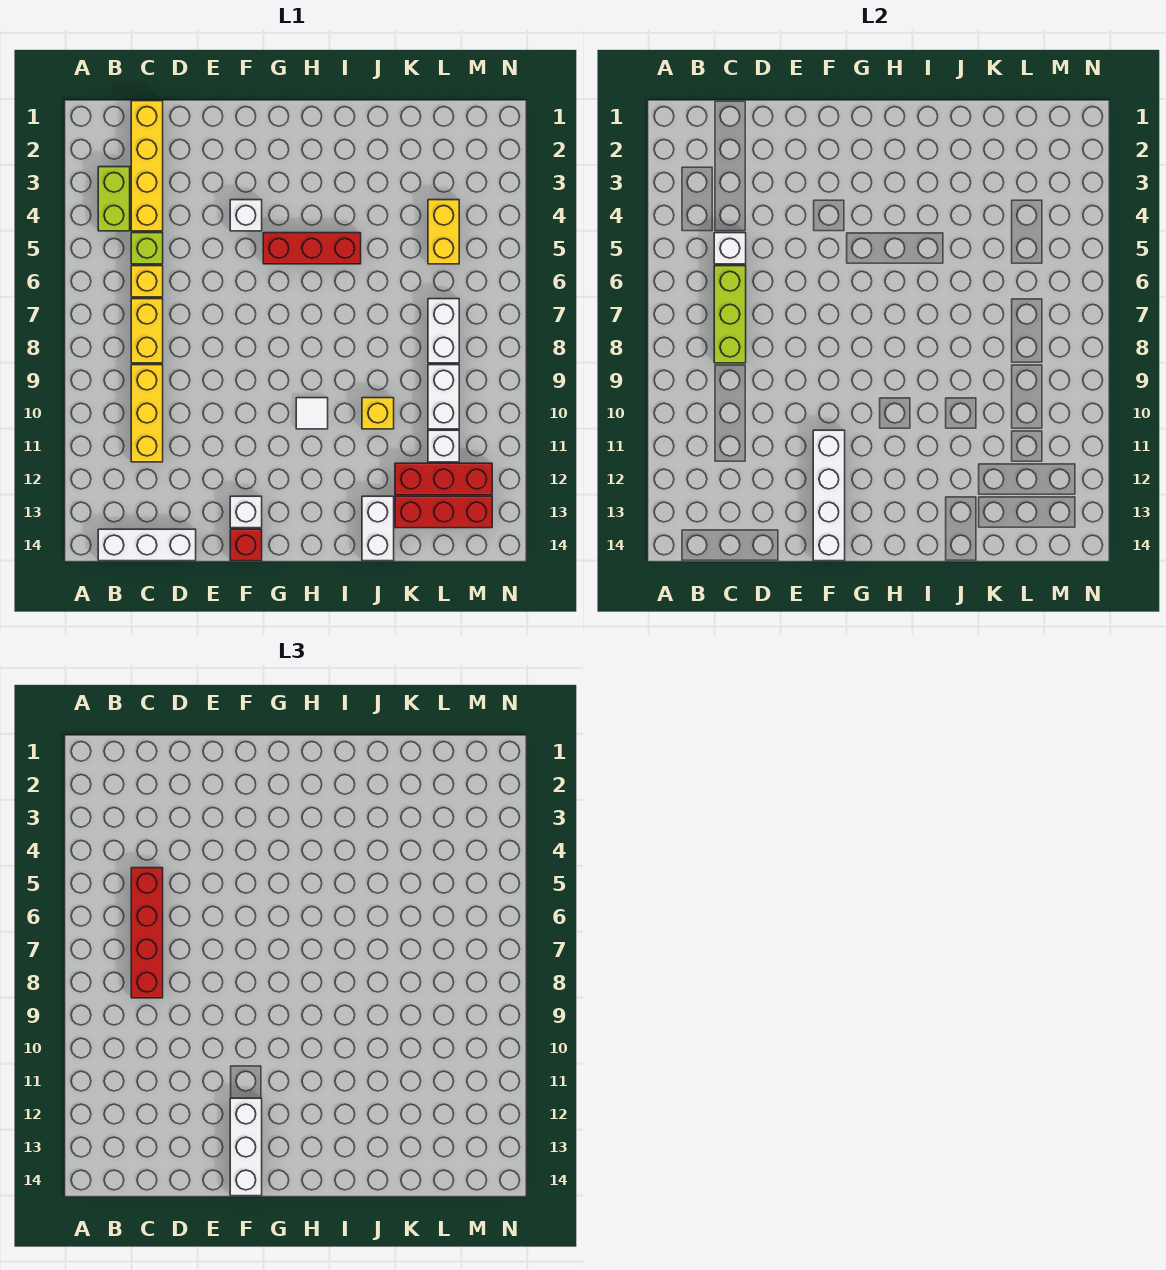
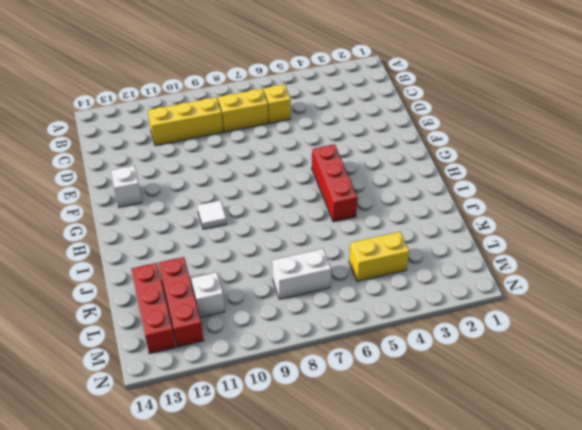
none -> lime brick B3:B4 level 1
none -> white brick B14:D14 level 1
none -> yellow brick C1:C4 level 1

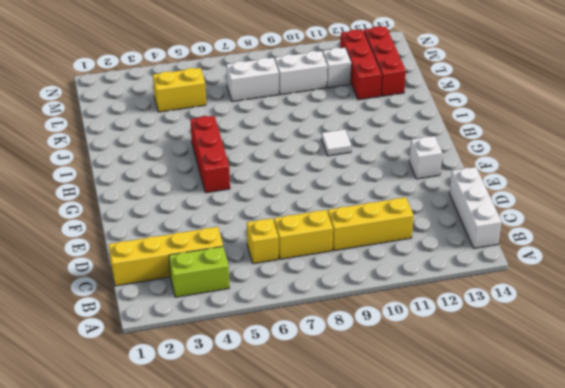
none -> lime brick C5 level 1
none -> white brick F4 level 1
none -> red brick F14 level 1

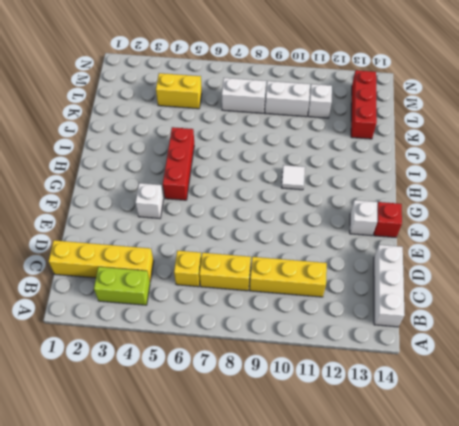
none -> lime brick C5 level 1
none -> yellow brick J10 level 1
none -> white brick J13:J14 level 1

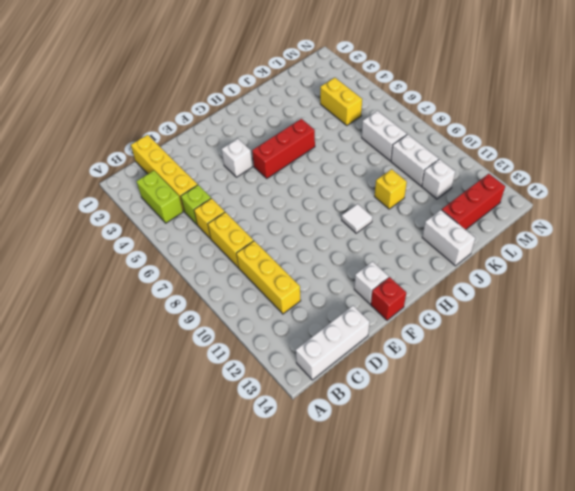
none -> red brick K12:M12 level 1
none -> white brick C5 level 2
none -> lime brick C6:C8 level 2

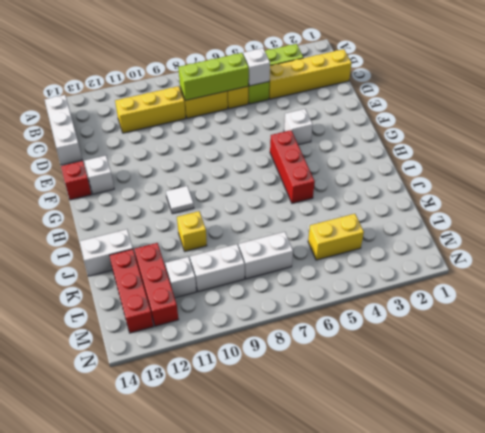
none -> white brick F11:F14 level 2
none -> red brick C5:C8 level 3
none -> white brick F12:F14 level 3

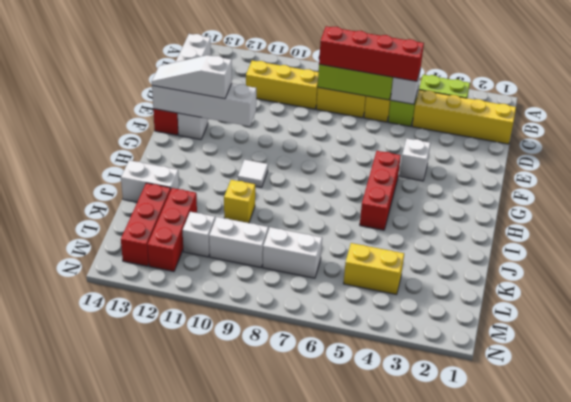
white slope F12:F14 level 3 top 12 -> white brick F12:F14 level 3

